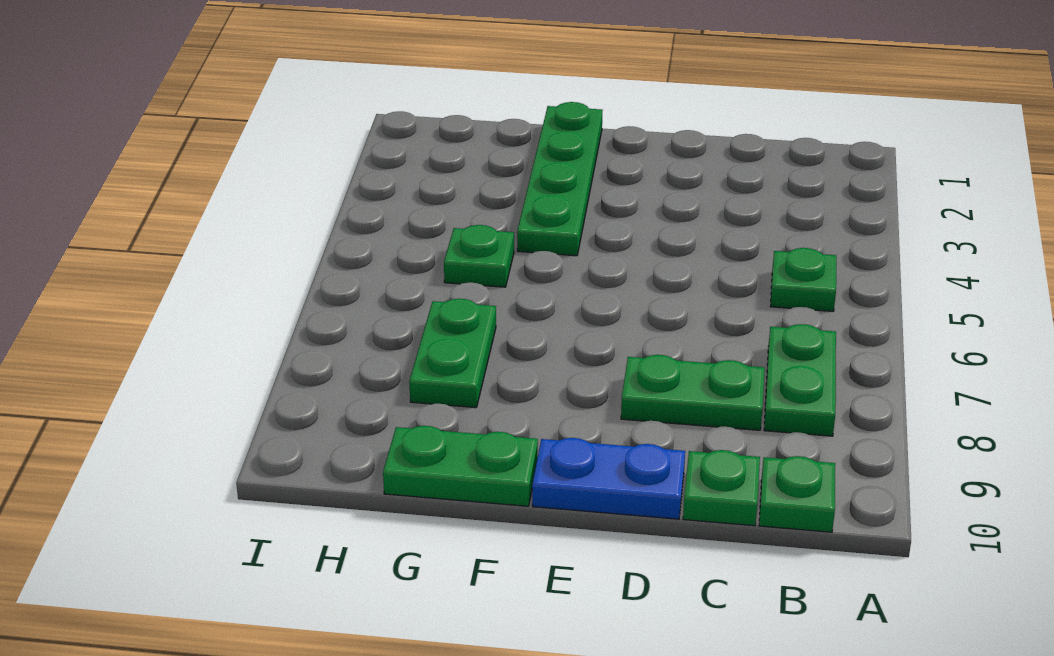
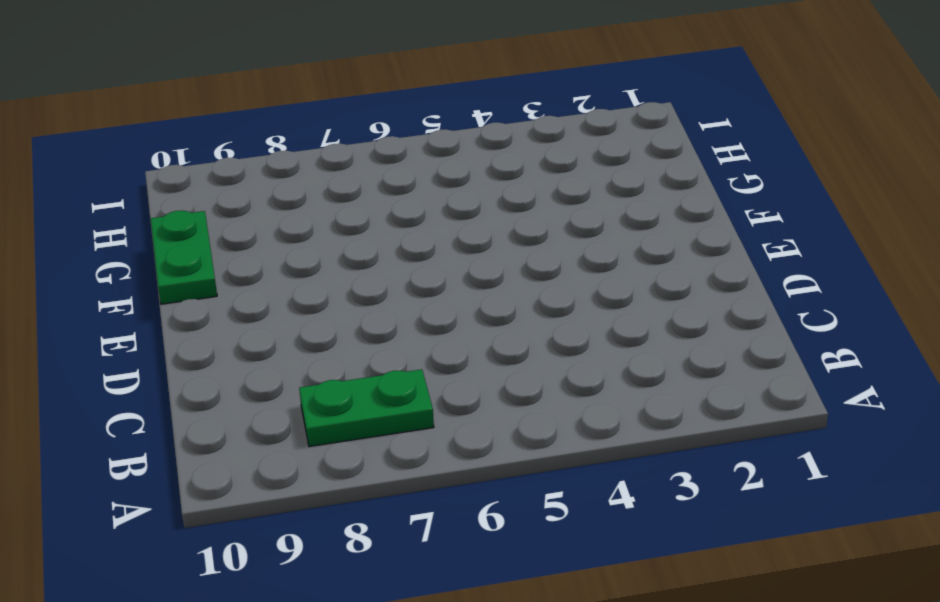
none -> green plate B5 level 1
none -> green plate B10 level 1

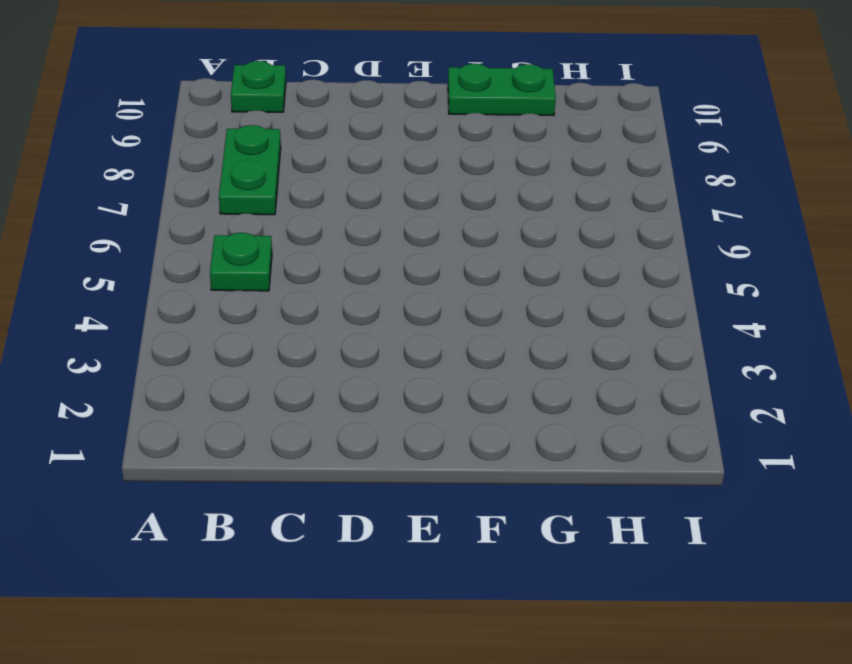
none -> green plate C8:D8 level 1
none -> green plate C10 level 1

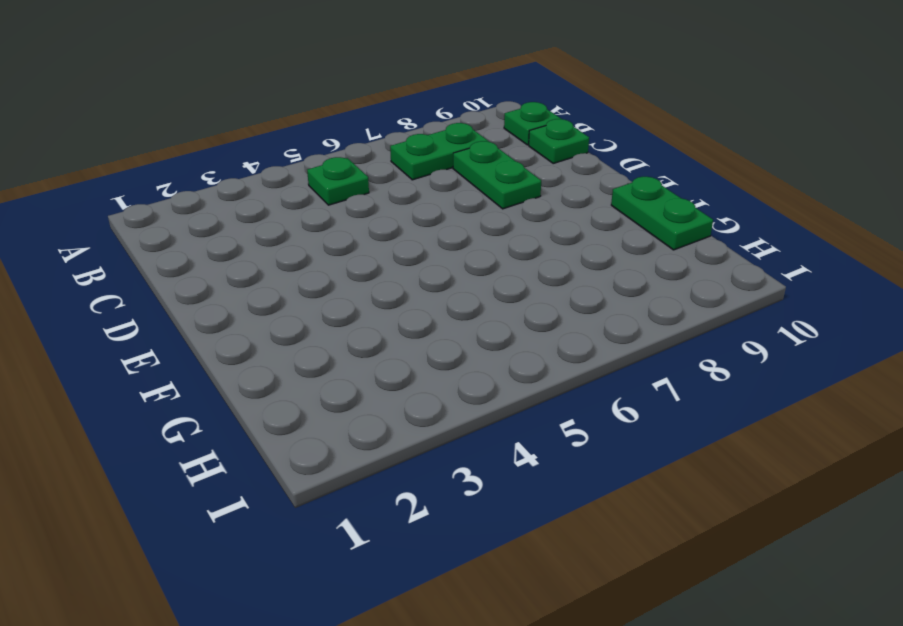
none -> blue plate D10:E10 level 1
none -> green plate F1:F4 level 1

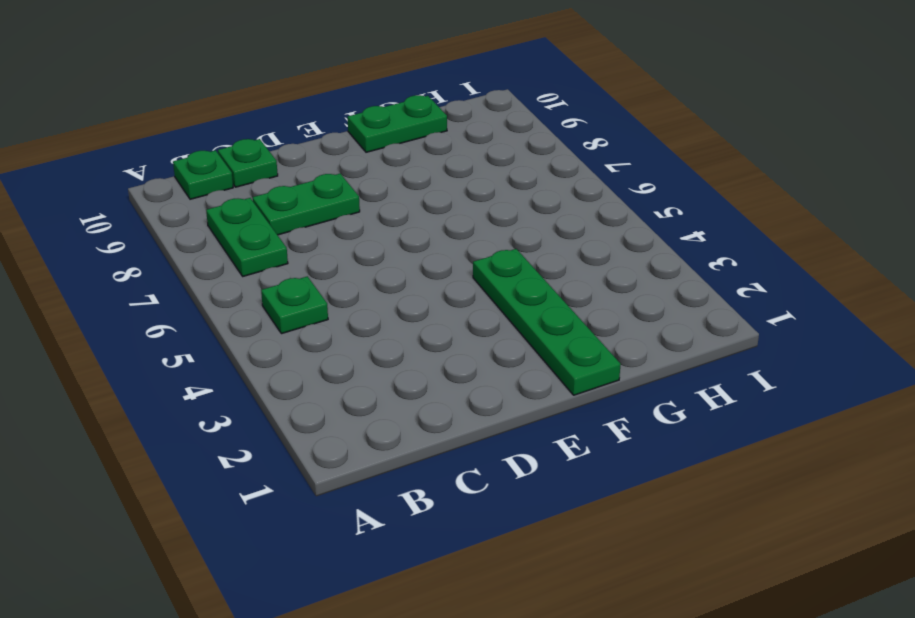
none -> blue plate D10:E10 level 1
none -> green plate G5 level 1

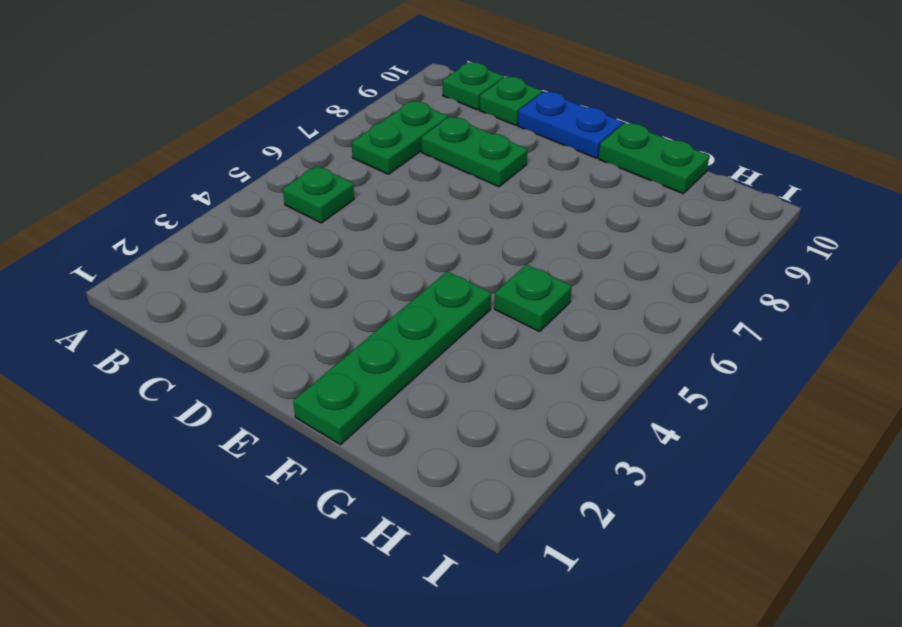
none -> green plate G7:G8 level 1

